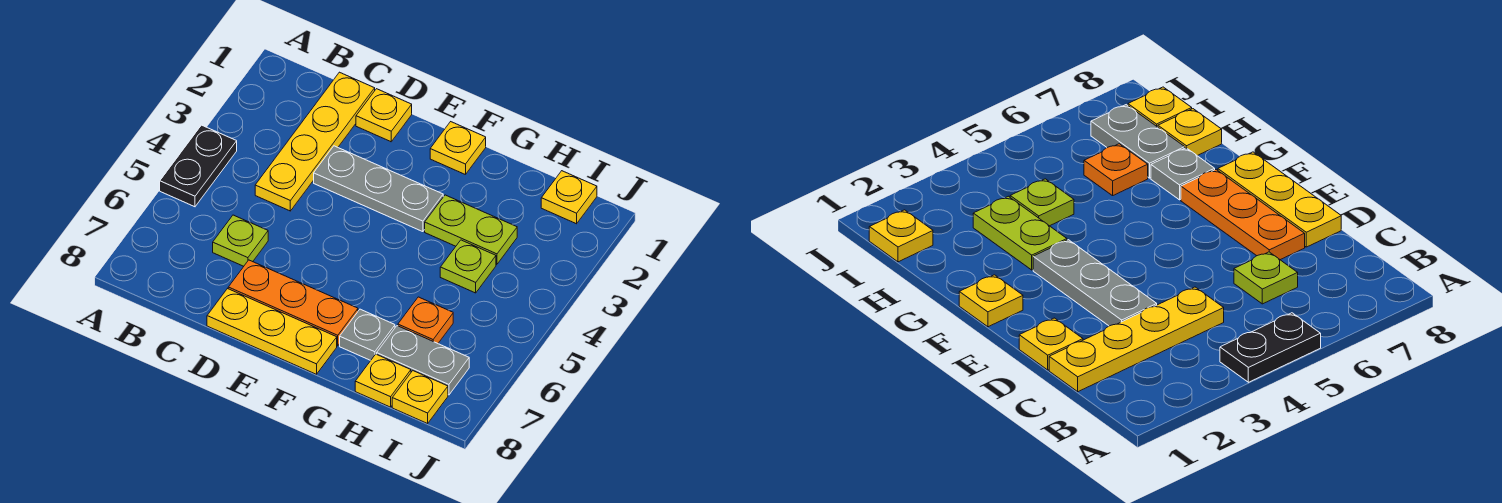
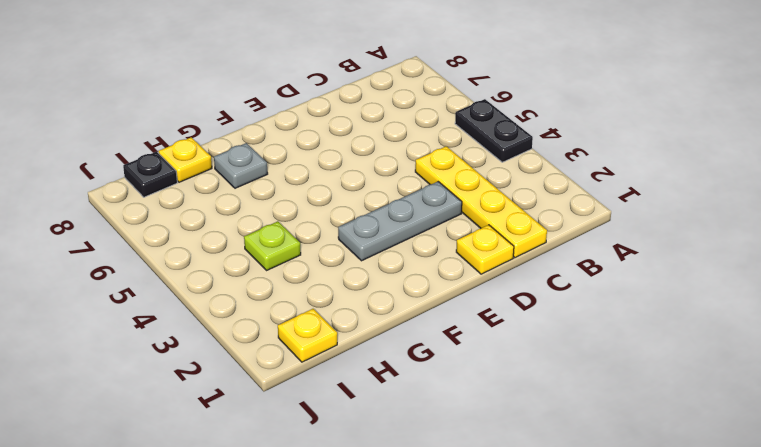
black plate I8 level 1 -> yellow plate I8 level 1
none -> lime plate C6 level 1
none -> orange plate D7:F7 level 1
none -> yellow plate D8:F8 level 1

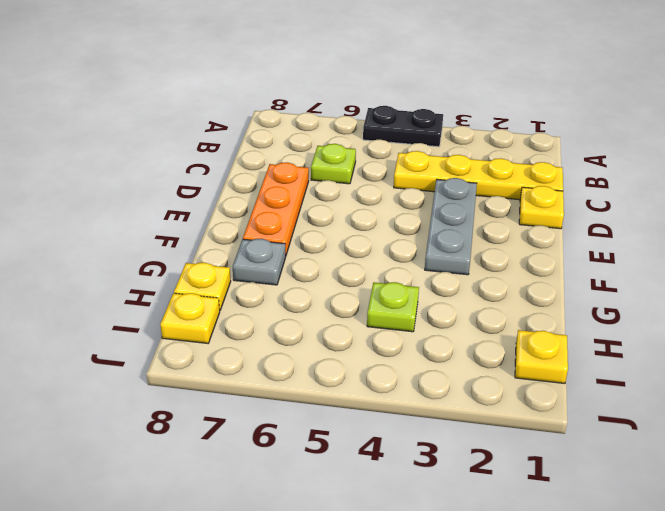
none -> yellow plate D8:F8 level 1
none -> yellow plate F1 level 1
none -> lime plate G3:H3 level 1

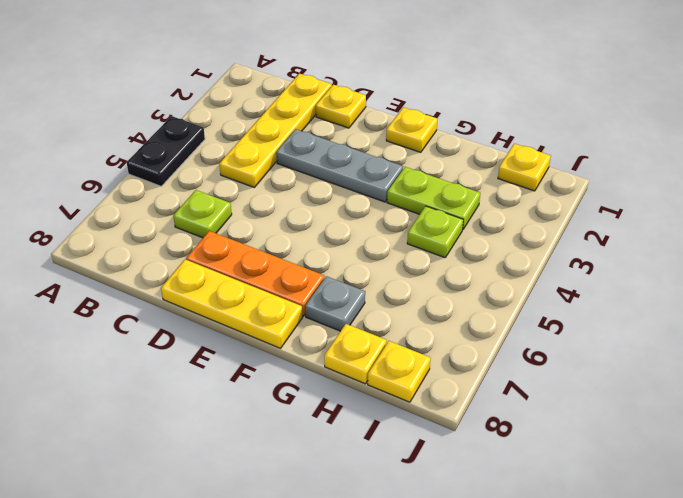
none -> orange plate H6 level 1
none -> grey plate H7:I7 level 1

